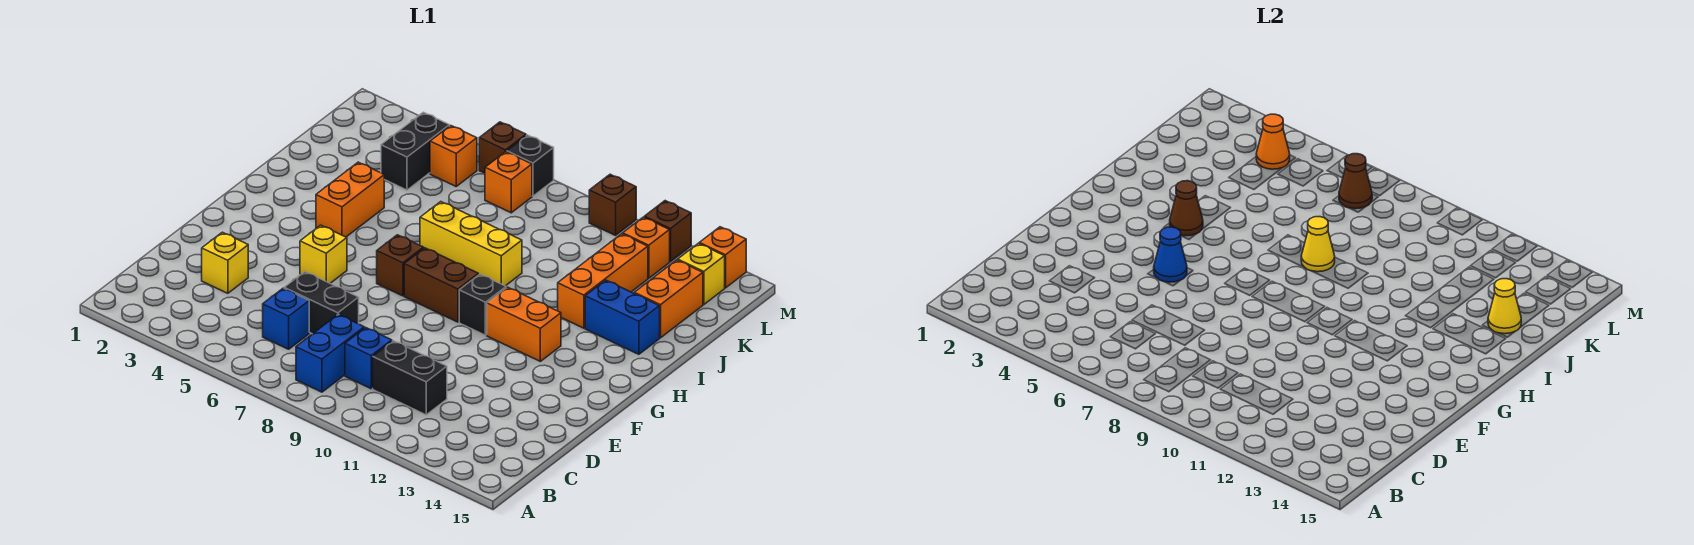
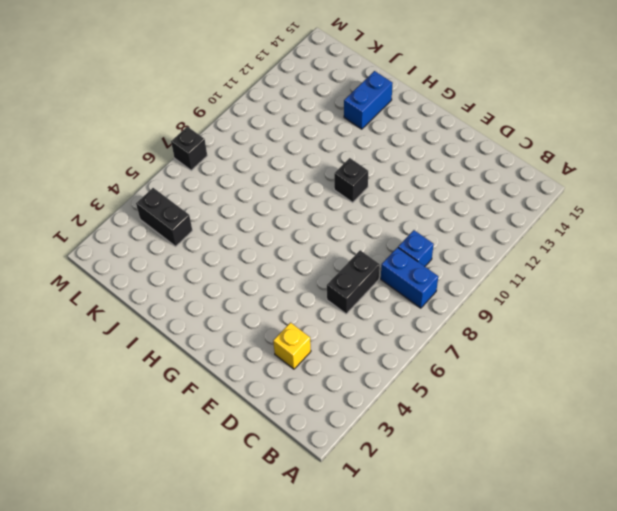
none -> blue brick C6 level 1
none -> black brick C10:C11 level 1
none -> yellow brick F5 level 1
none -> brown brick G7 level 1

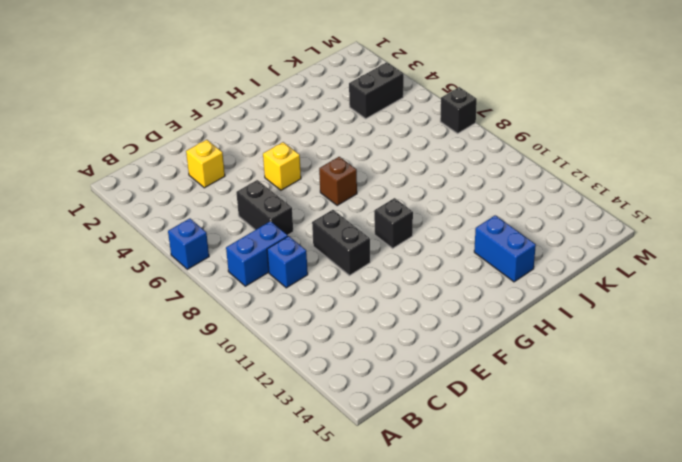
blue brick A6 level 1 -> blue brick C6 level 1
black brick E9:E10 level 1 -> black brick C10:C11 level 1
none -> brown brick G8:G9 level 1
none -> orange brick G11:G12 level 1
none -> orange brick H4:I4 level 1
none -> yellow brick I7:I9 level 1

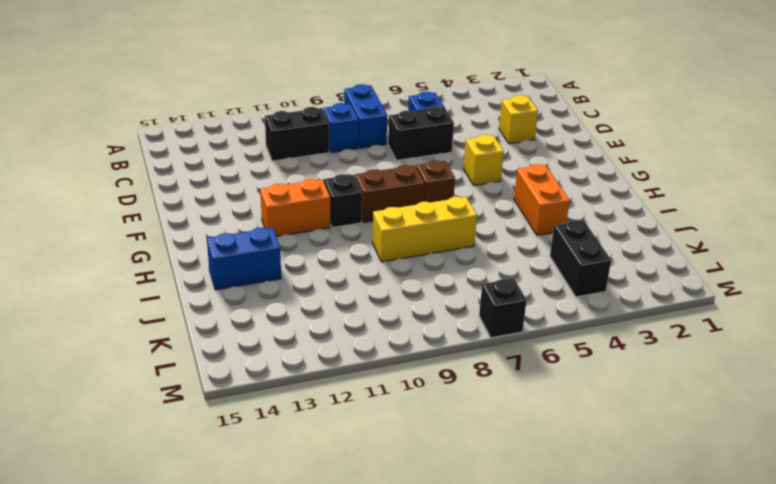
none -> orange brick I12:K12 level 1
none -> orange brick J14:K14 level 1
none -> orange brick L5 level 1
none -> orange brick L7 level 1

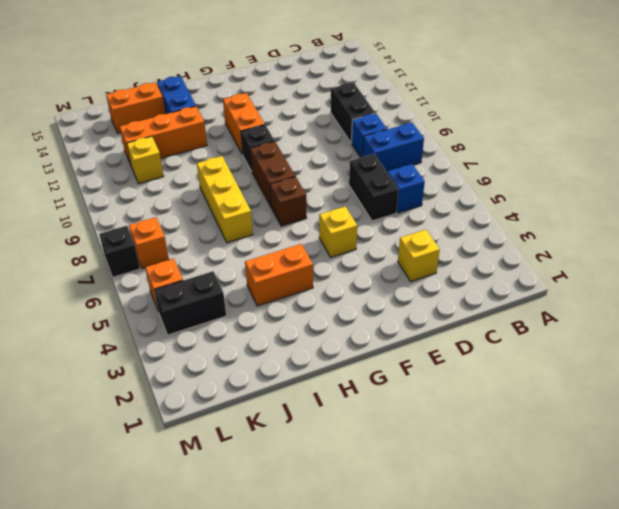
yellow brick K11 level 1 -> yellow brick L14 level 1
none -> orange brick L12 level 1
none -> brown brick M6 level 1
none -> brown brick M10 level 1
none -> brown brick M12 level 1

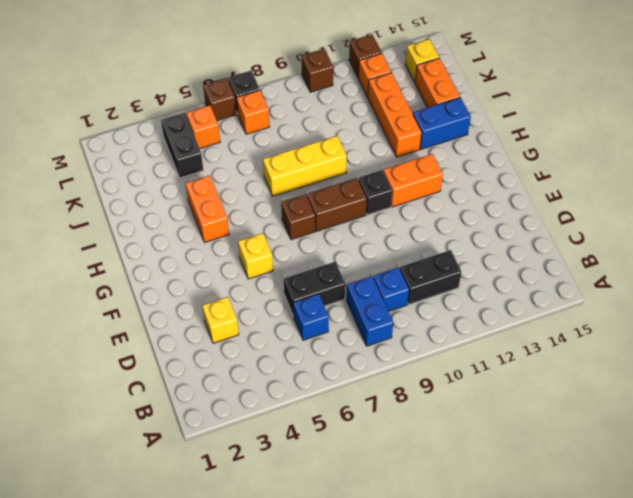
none -> orange brick M14 level 1
none -> blue cone F5 level 2
none -> brown cone H4 level 2
none -> yellow cone I8 level 2

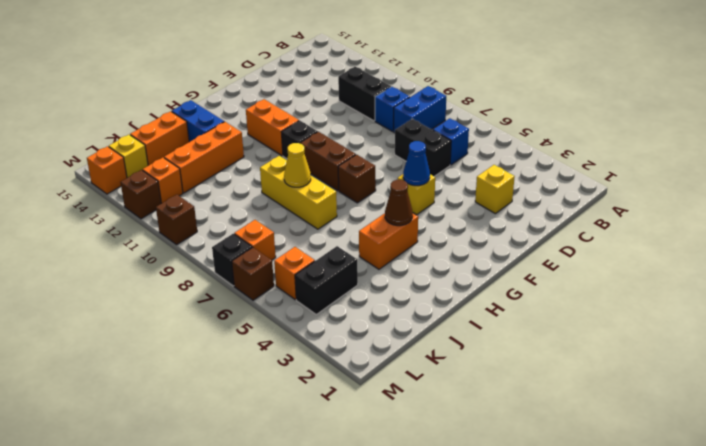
none -> yellow cone J14 level 2
none -> orange cone L4 level 2
none -> brown cone L7 level 2

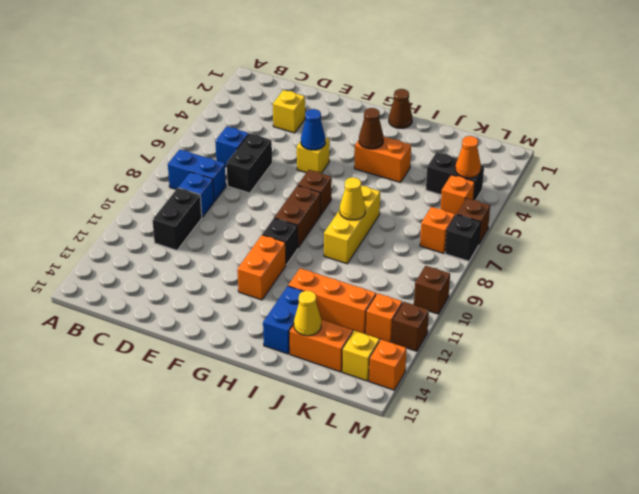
brown cone H1 level 1 -> brown cone L7 level 2

